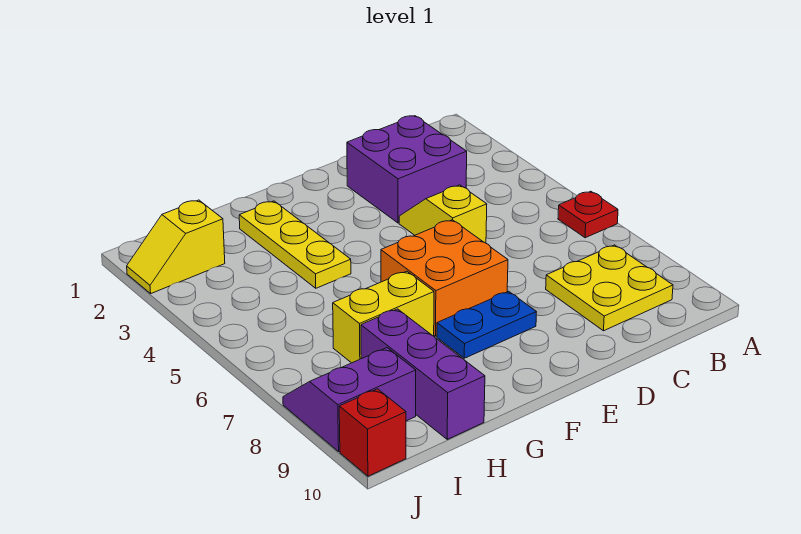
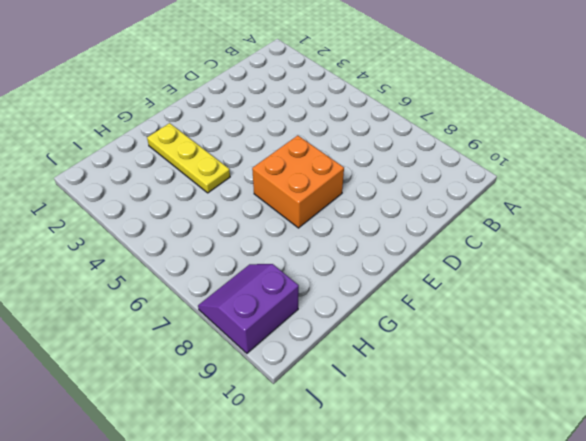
none -> red plate A6 level 1
none -> yellow plate B8:C9 level 1
none -> purple brick C2:D3 level 1

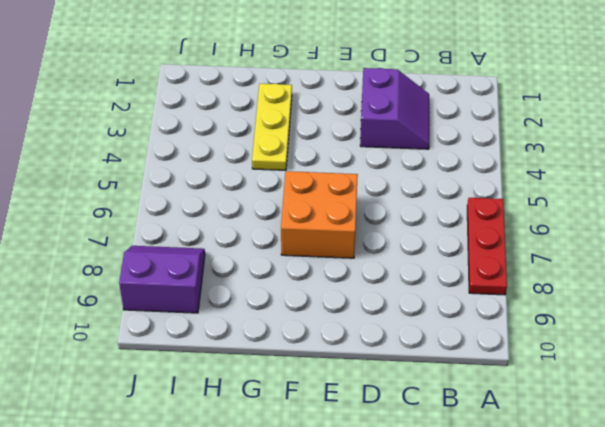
red plate A6:A8 level 1 -> red plate A6 level 1
purple slope C2:D3 level 1 top D -> purple brick C2:D3 level 1
none -> yellow plate B8:C9 level 1
none -> yellow slope D4:D5 level 1 top 5
none -> blue plate E8:F8 level 1

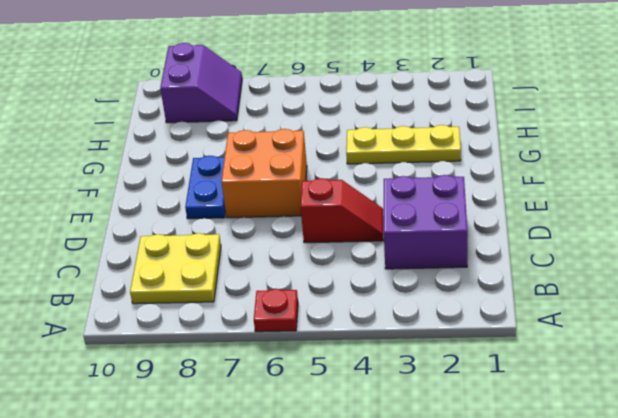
red slope D4:D5 level 1 top 5 -> yellow slope D4:D5 level 1 top 5
none -> yellow brick G7:H7 level 1
none -> purple brick H8:H10 level 1
none -> yellow slope I2:J2 level 1 top I

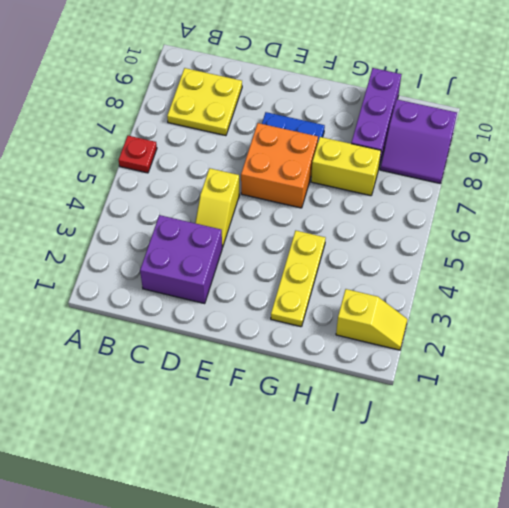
none -> red brick J10 level 1

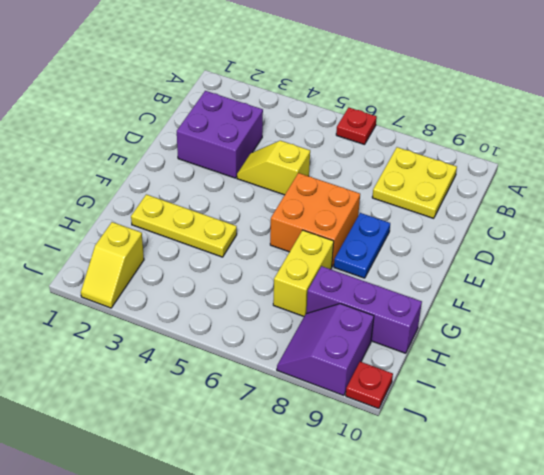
red plate J10 level 1 -> red brick J10 level 1

